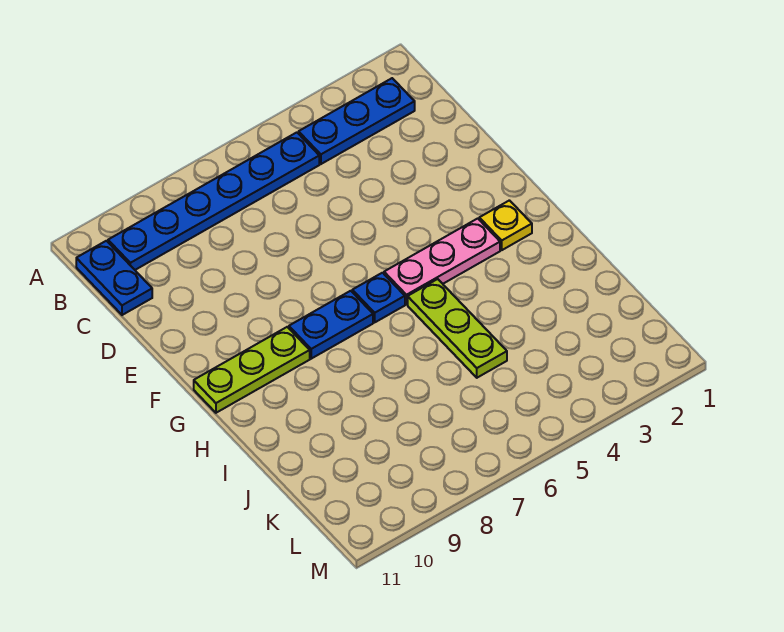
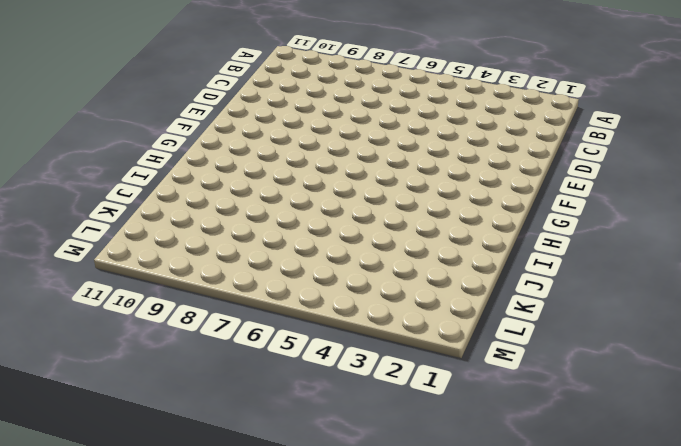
none -> blue plate B2:B4 level 1
none -> blue plate B5:B10 level 1

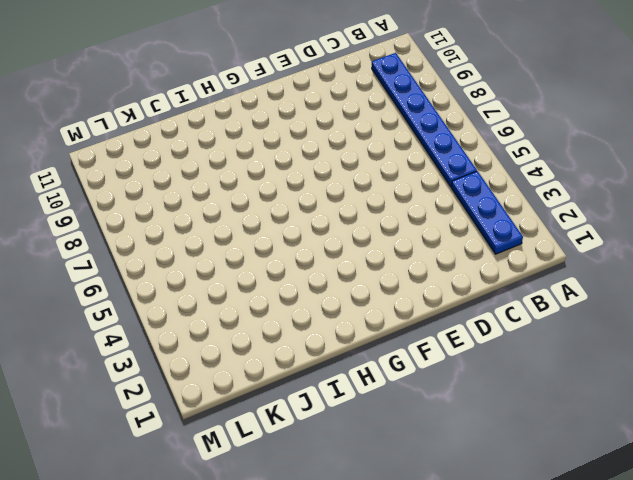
none -> blue plate B11:C11 level 1
none -> yellow plate G2 level 1

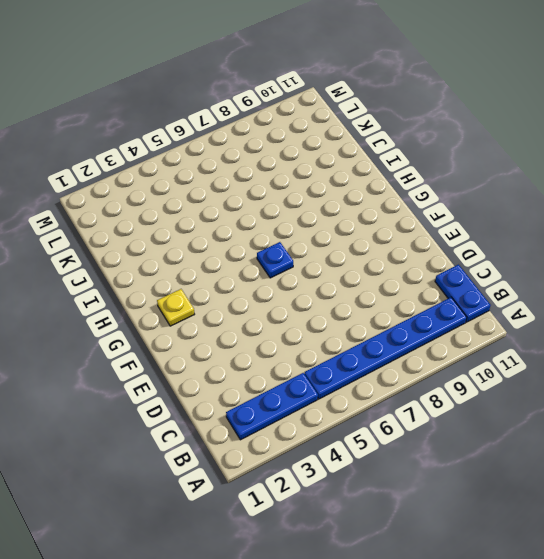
none -> pink plate G3:G5 level 1
none -> blue plate G7:G8 level 1

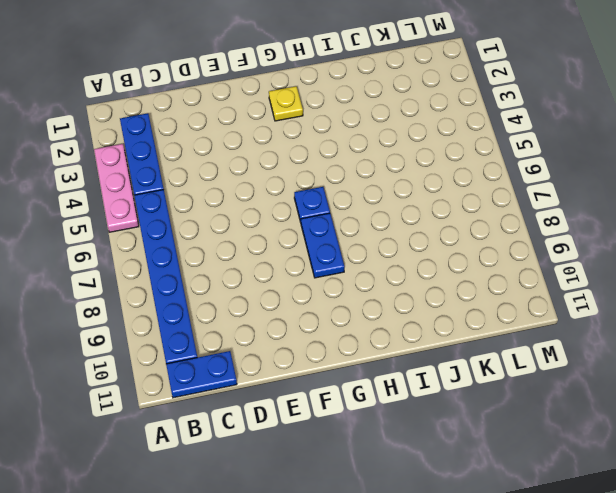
pink plate A3:A5 level 1 -> pink plate G3:G5 level 1
none -> lime plate G9:G11 level 1
none -> lime plate H5:J5 level 1

